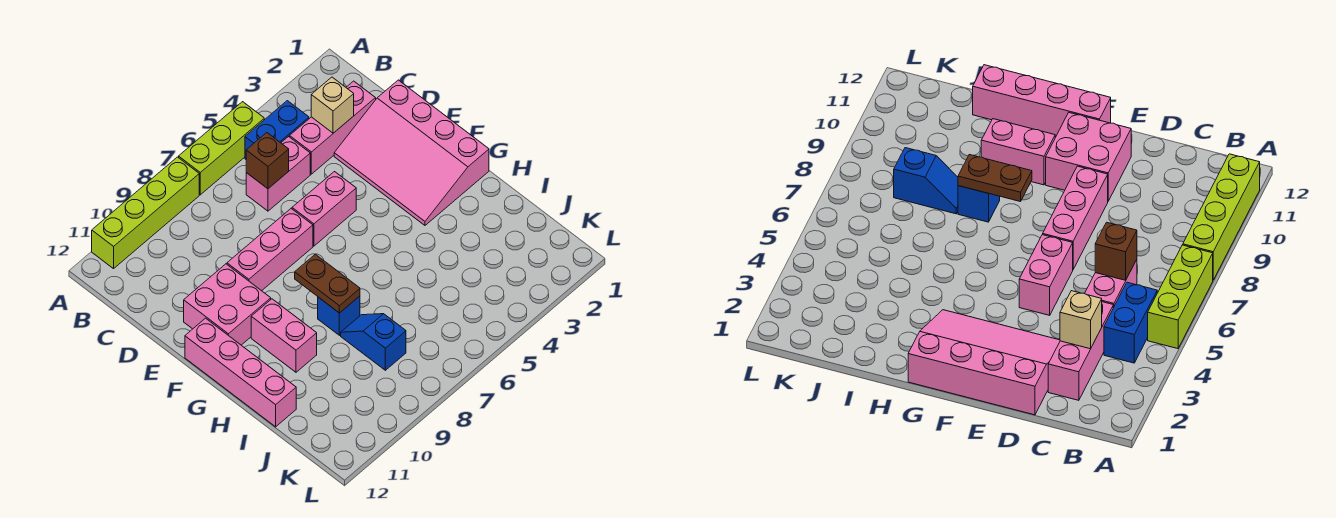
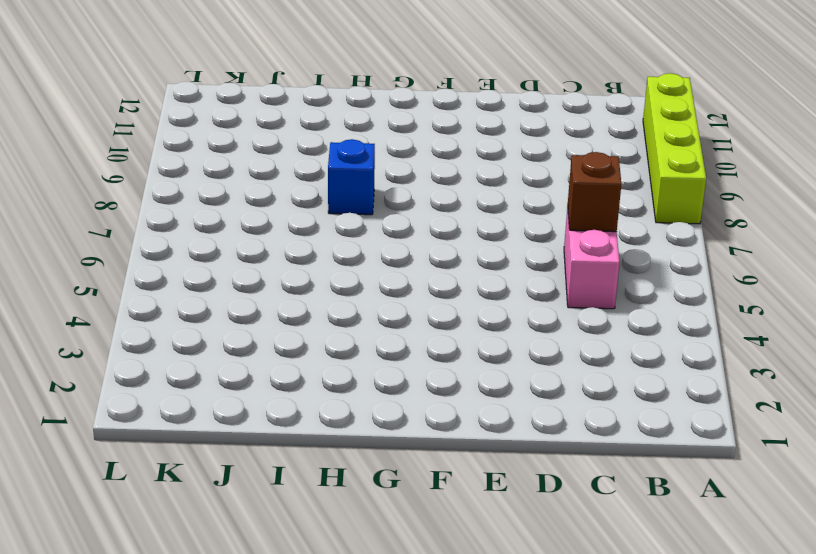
none -> lime brick A5:A7 level 1
none -> blue brick B4:B5 level 1
none -> pink brick C2:C4 level 1

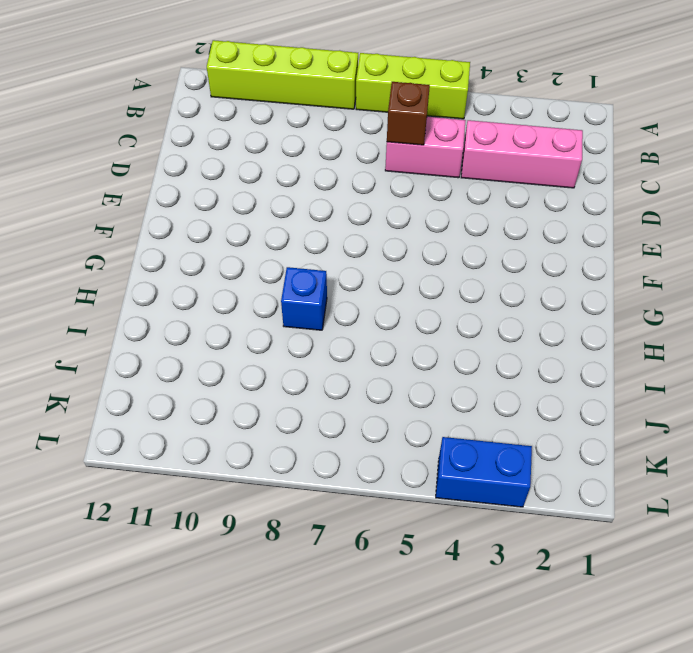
blue brick L3:L4 level 1 -> blue brick B4:B5 level 1
none -> pink slope D1:G3 level 1 top 1
none -> pink brick E5:E6 level 1
none -> pink brick E7:E9 level 1

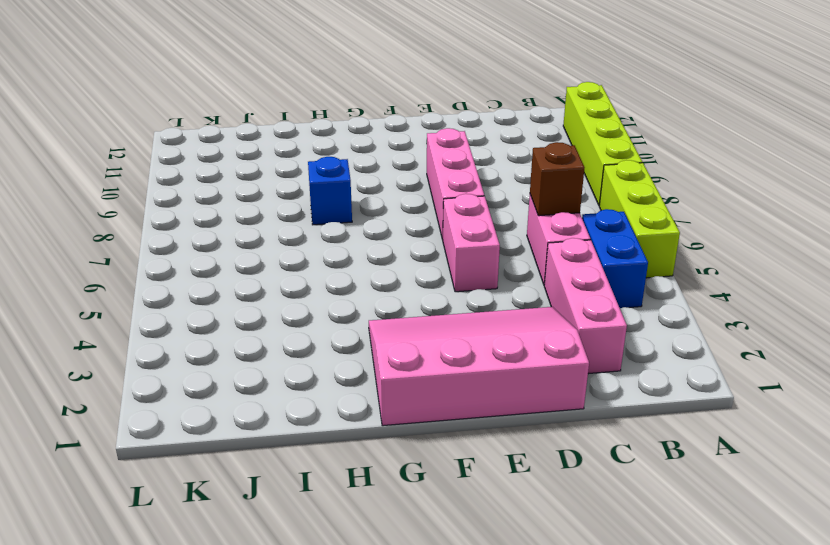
none -> pink brick E10:F11 level 1
none -> pink brick F12:I12 level 1
none -> pink brick G10:H10 level 1

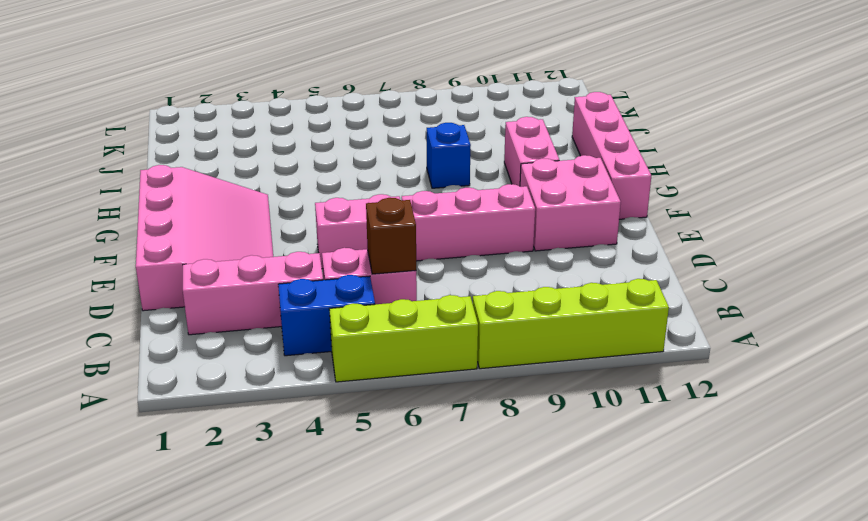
none -> blue slope I8:J8 level 1 top J
none -> tan brick C3 level 2
none -> brown plate G8:H8 level 2

